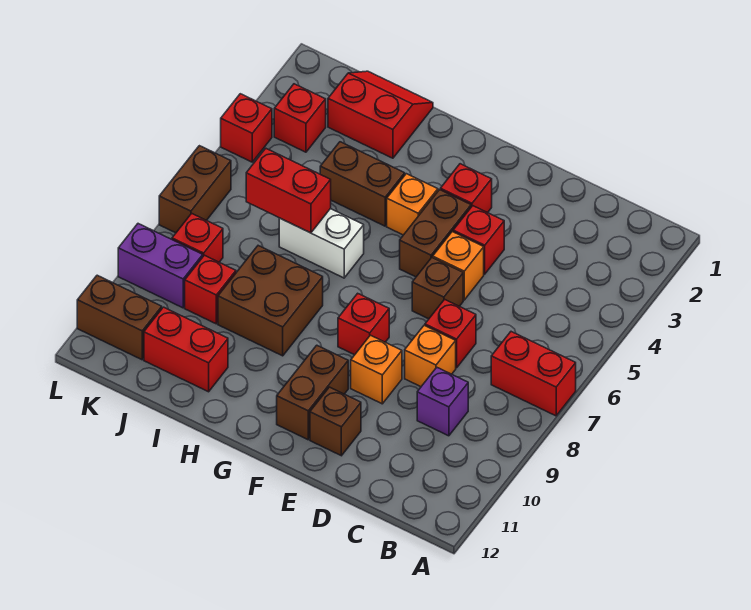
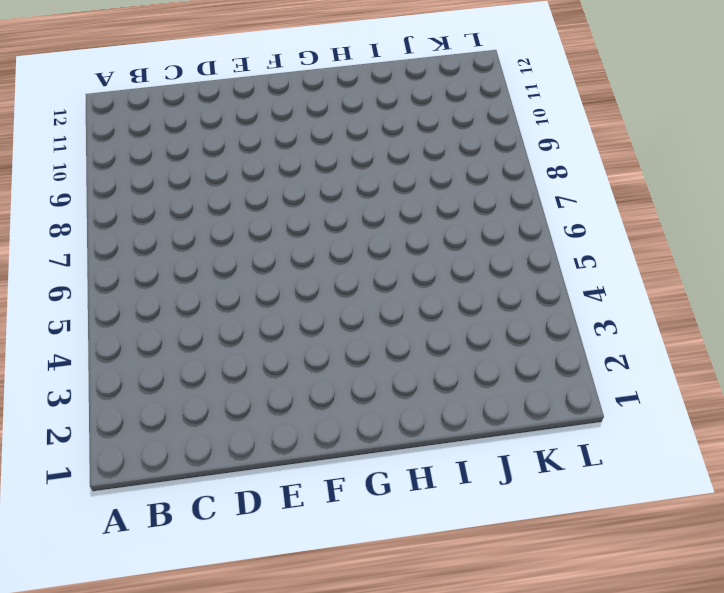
none -> red brick A7:B7 level 1
none -> purple brick C9 level 1
none -> red brick D7 level 1

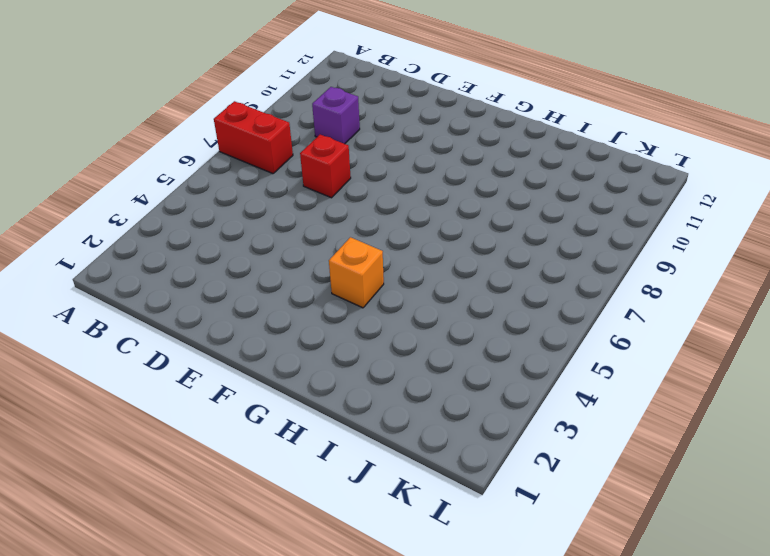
none -> orange brick D8 level 1
none -> red brick E4 level 1
none -> orange brick E5 level 1

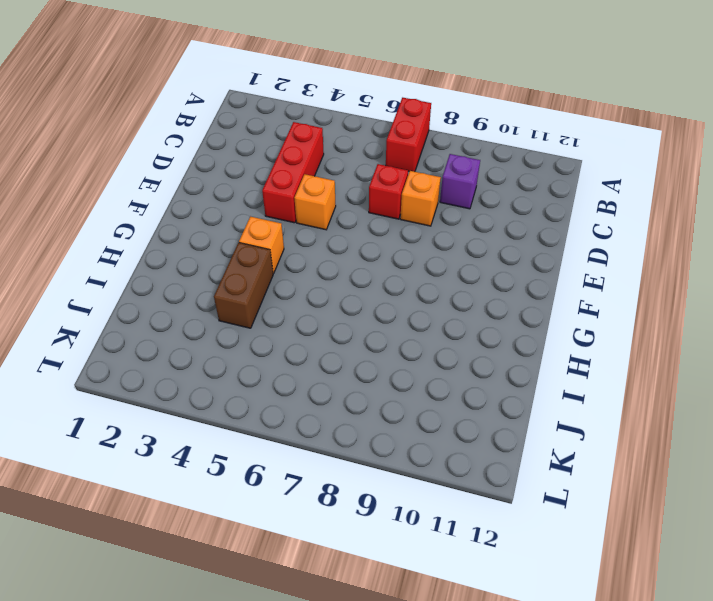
red brick C4:E4 level 1 -> red brick E4 level 1
none -> brown brick E6 level 1
none -> orange brick E9 level 1
none -> brown brick E11 level 1

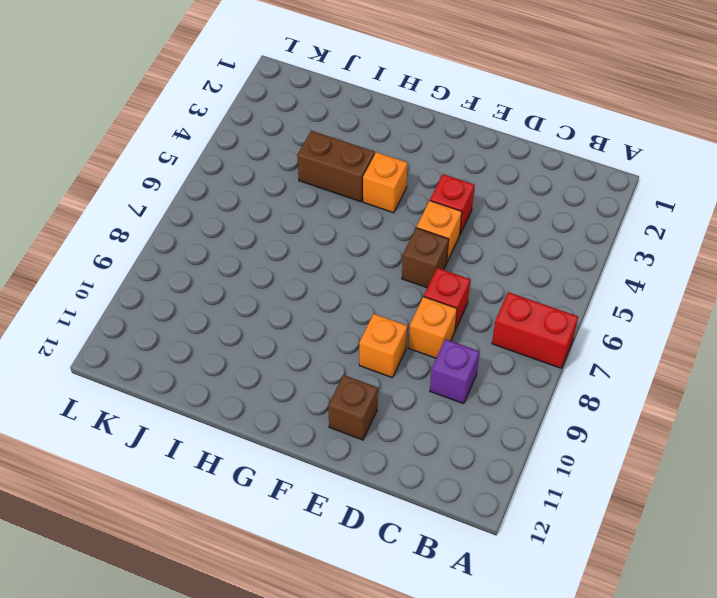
none -> red brick F3 level 1
none -> brown brick F4:F5 level 1
none -> red brick F8 level 1

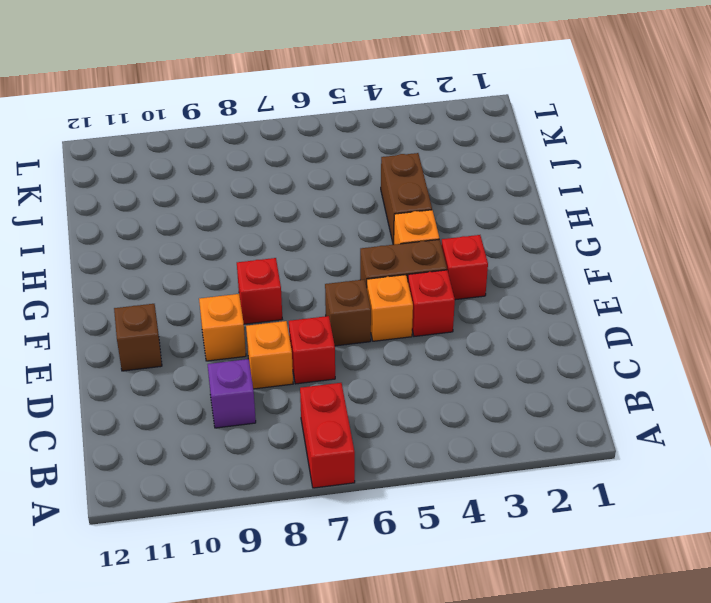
none -> brown brick F10:F11 level 1
none -> white brick H6:I6 level 1
none -> brown brick H8:I9 level 1

